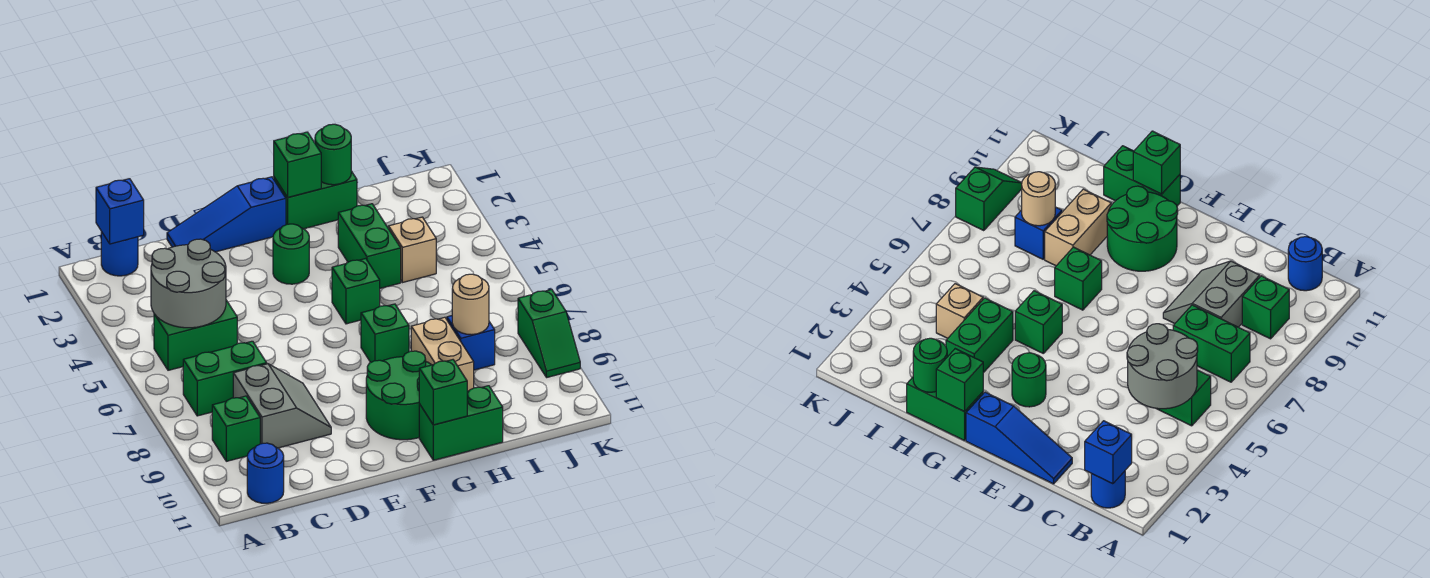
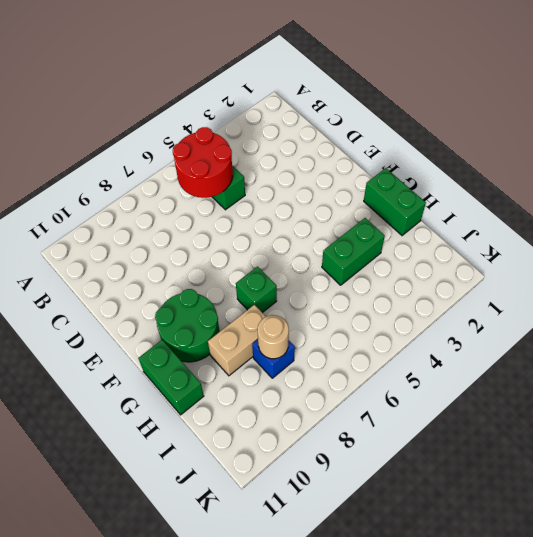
red round brick B5:C6 level 2 -> grey round brick B4:C5 level 2
none -> blue round brick B1 level 1
none -> green brick B7:C7 level 1
none -> green brick B9 level 1

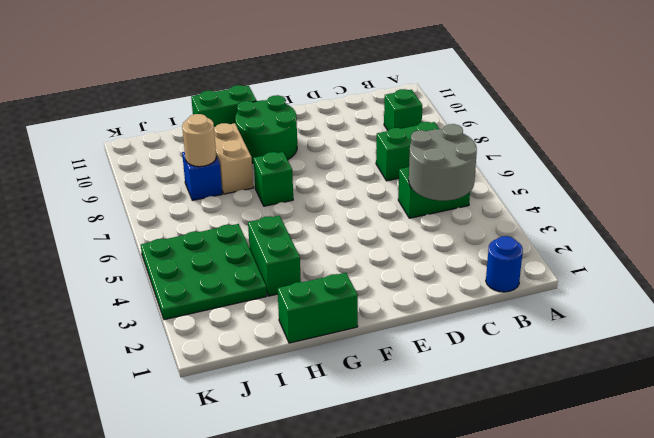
green plate I3:K5 level 1 -> tan brick I4 level 1
none -> blue round brick B11 level 1
none -> grey slope C8:D9 level 1 top C
none -> blue slope D1:F1 level 1 top F

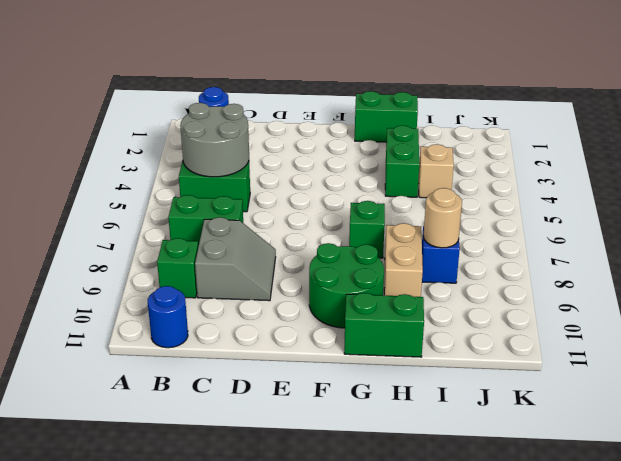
none -> blue slope D1:F1 level 1 top F
none -> green round brick F3 level 1
none -> green brick G5 level 1

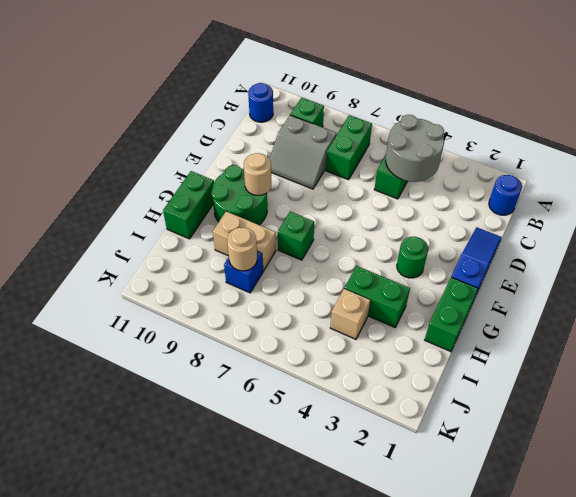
tan round brick F9 level 2 -> none
none -> green brick G5 level 1
none -> green slope K8:K9 level 1 top 8
none -> blue brick B1 level 2

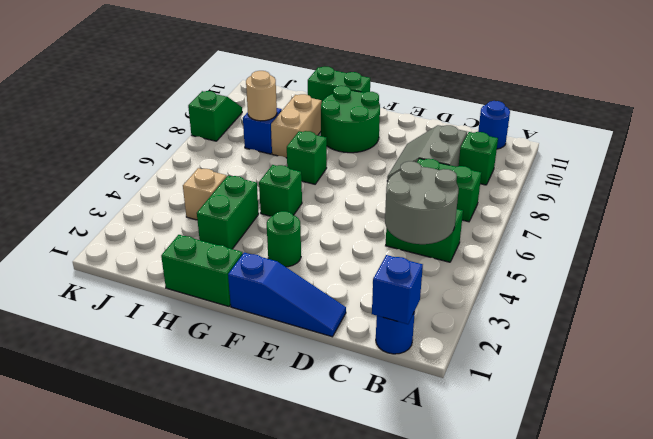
none -> green brick G1 level 2
none -> green brick G11 level 2
none -> green round brick H1 level 2

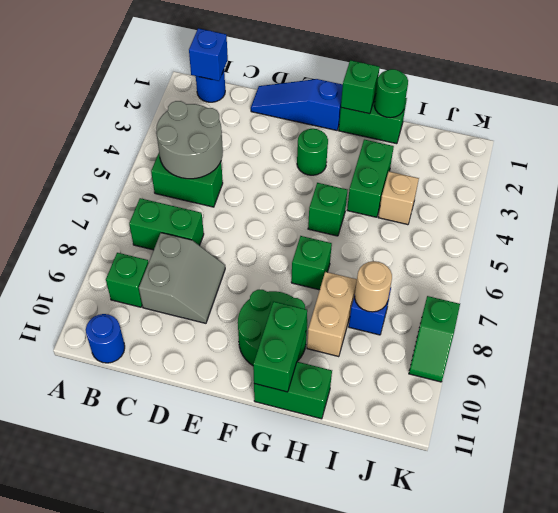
green brick G10:G11 level 2 -> green brick G11 level 2

